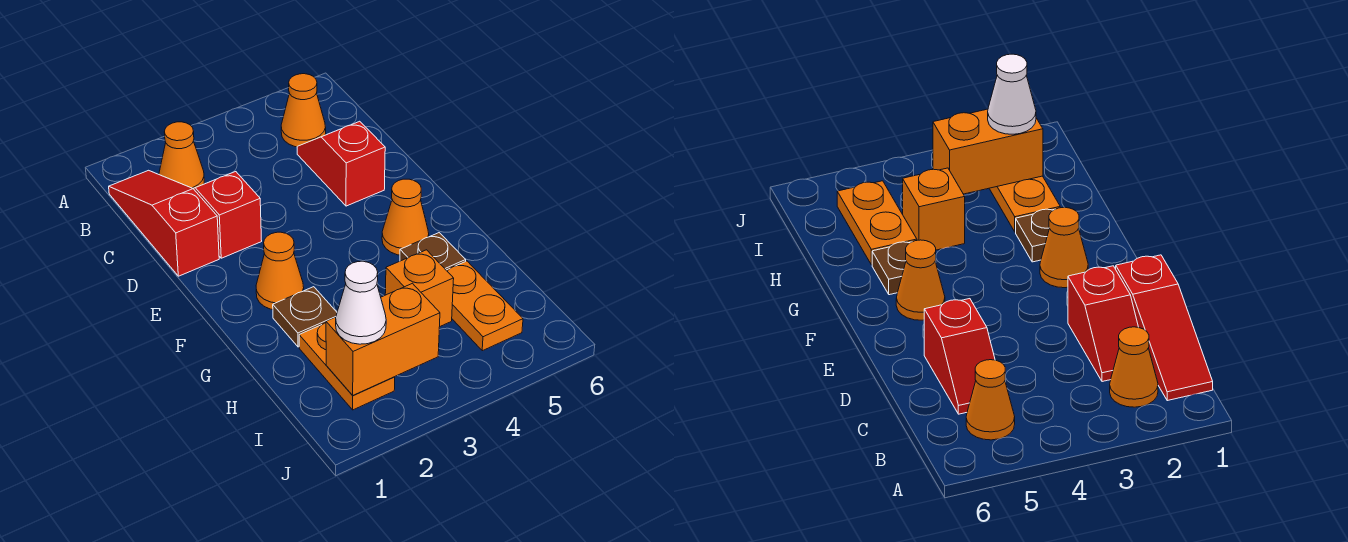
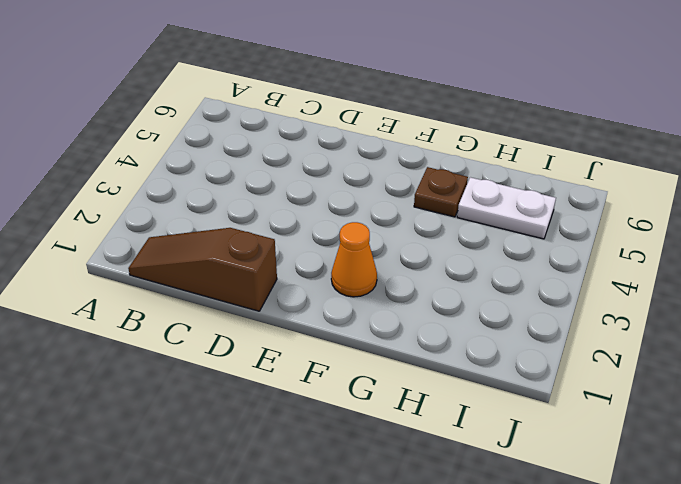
brown slope B1:D1 level 1 top D -> red slope B1:D1 level 1 top D
white plate H5:I5 level 1 -> orange plate H5:I5 level 1
none -> orange cone B2 level 1
none -> orange cone B5 level 1
none -> red slope C2:D2 level 1 top D

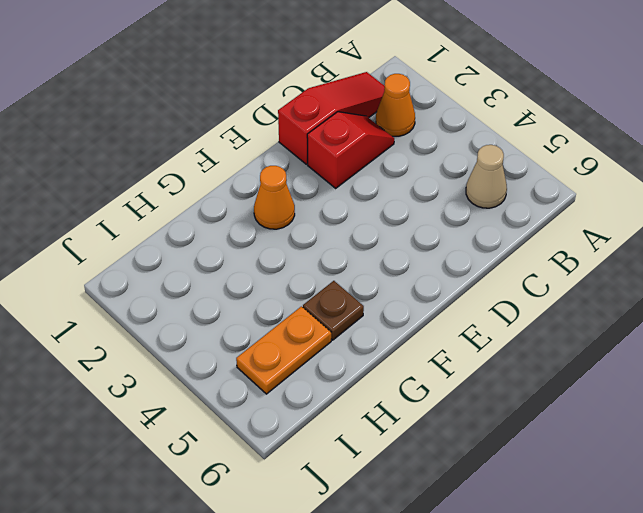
tan cone B5 level 1 -> orange cone B5 level 1
none -> red slope C5:D5 level 1 top D
none -> orange cone F5 level 1
none -> brown plate G2 level 1

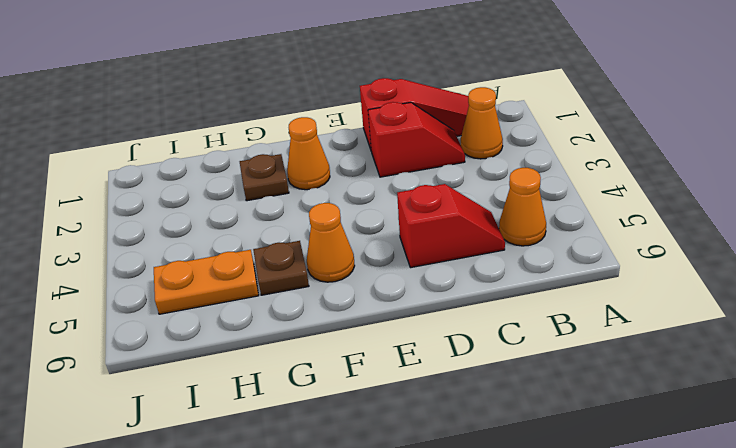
none -> orange plate H2:I2 level 1
none -> orange brick H4 level 1
none -> orange brick I2:I3 level 2

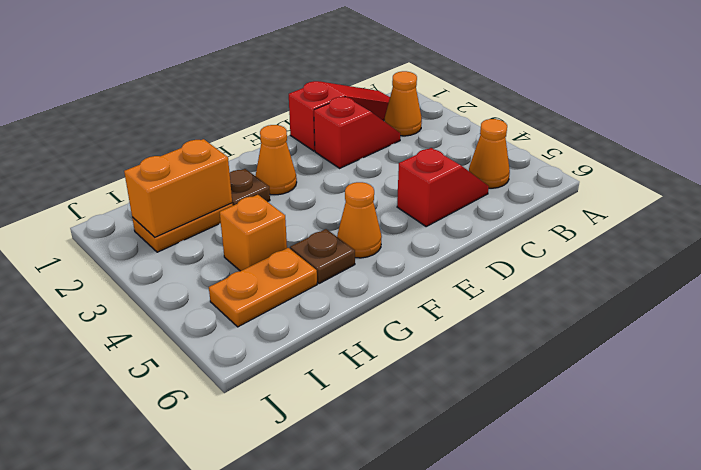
orange brick H2:I2 level 2 -> orange brick I2:I3 level 2
none -> white cone I2 level 3

